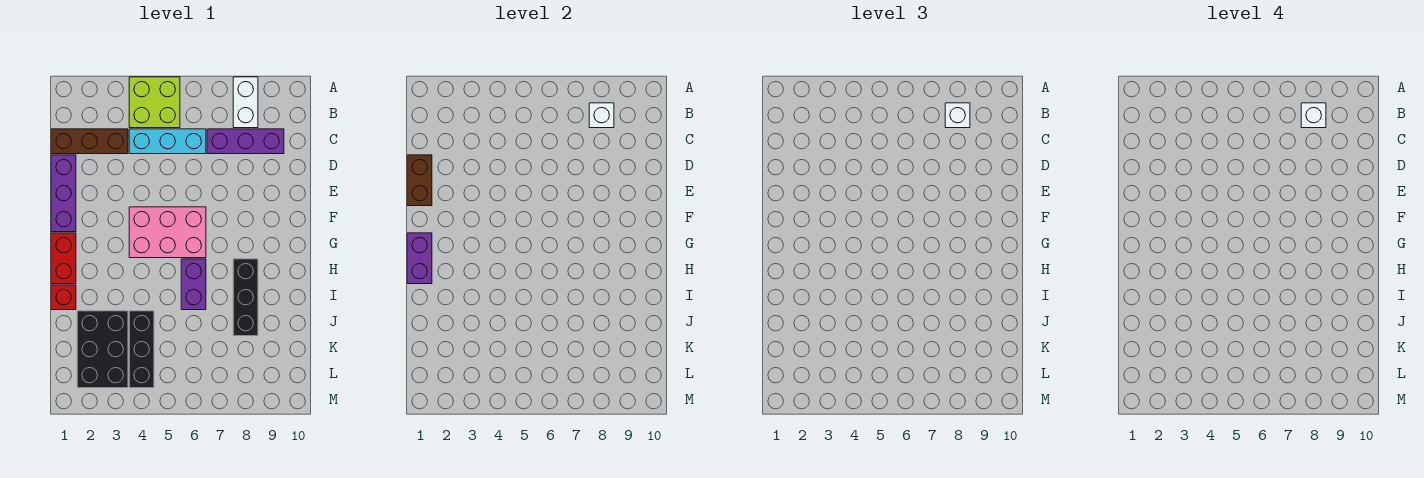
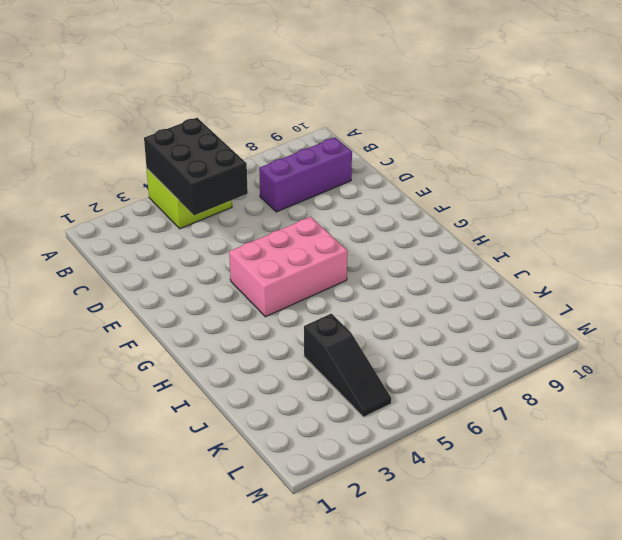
black brick A4:C5 level 2 -> black brick J2:L3 level 1
black slope J4:L4 level 1 top J -> black brick J4:L4 level 1
none -> white brick A8:B8 level 1
none -> brown brick C1:C3 level 1
none -> cyan brick C4:C6 level 1

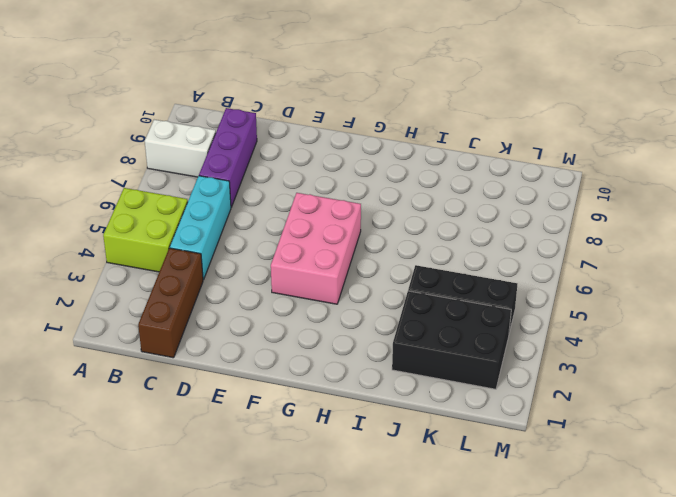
none -> purple brick D1:F1 level 1
none -> red brick G1:H1 level 1
none -> purple brick H6:I6 level 1

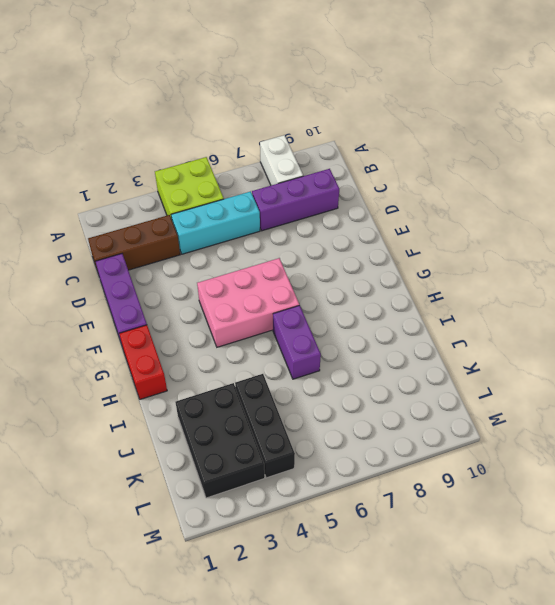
none -> black brick H8:J8 level 1
none -> red brick I1 level 1
none -> white brick B8 level 2

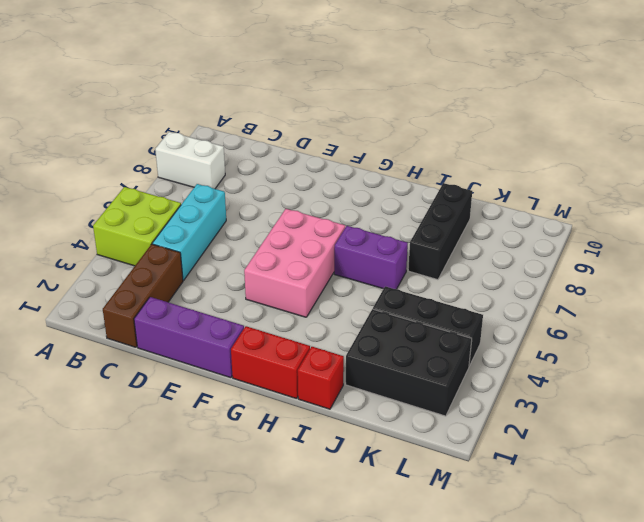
black brick J7:J9 level 1 -> black brick H8:J8 level 1
none -> purple brick C7:C9 level 1
none -> white brick B8 level 2
none -> brown brick D1:E1 level 2

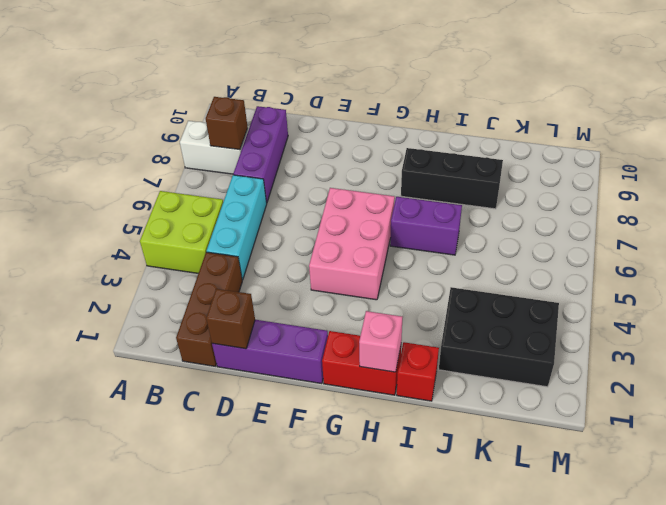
brown brick B8 level 2 -> white brick B8 level 2
brown brick D1 level 2 -> brown brick D1:E1 level 2
pink brick H1 level 2 -> purple brick G1:H1 level 2
none -> black brick J4:L4 level 1
none -> white brick B8 level 3
none -> white brick B8 level 4

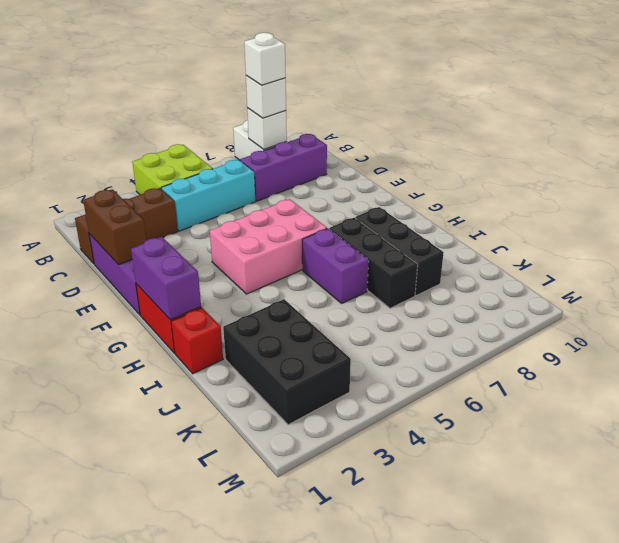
black brick H7:J7 level 1 -> black brick J4:L4 level 1

